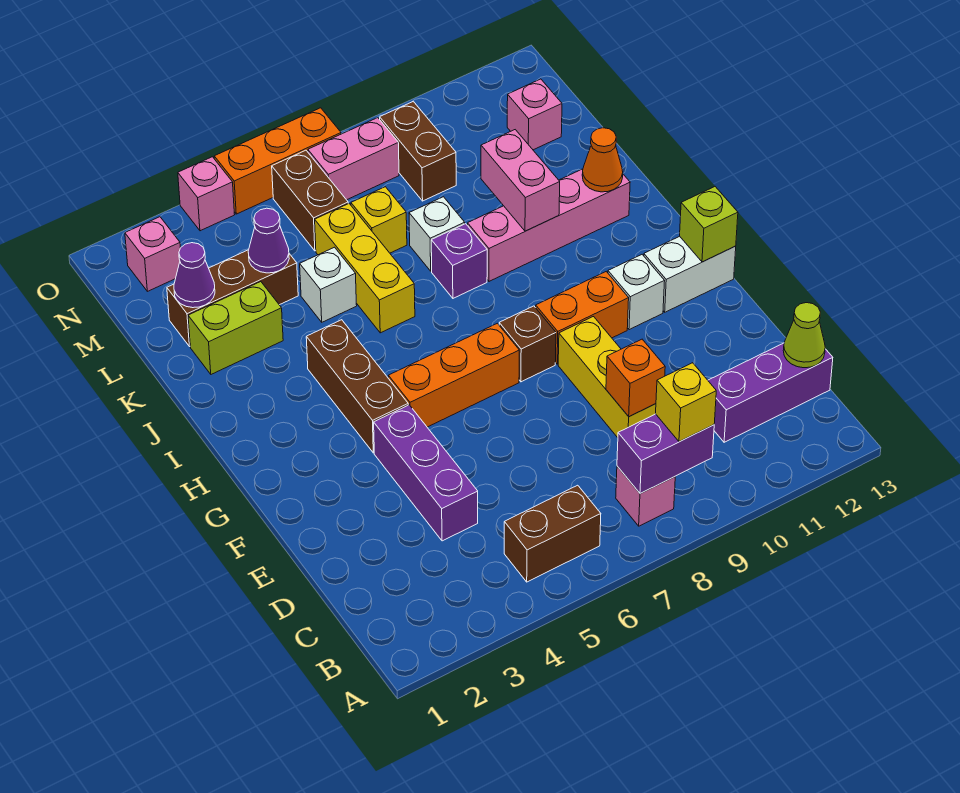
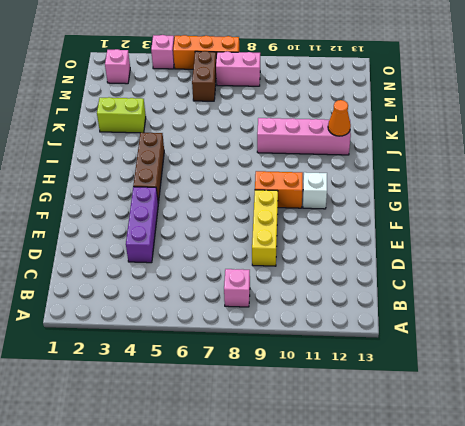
none -> brown brick B5:B6 level 1
none -> purple brick C11:C13 level 1
none -> orange brick G5:G7 level 1
none -> brown brick G8 level 1

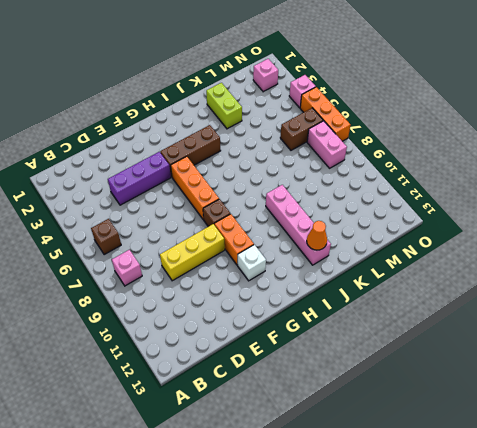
brown brick B6 level 1 -> brown brick B5:B6 level 1
none -> purple brick C11:C13 level 1
none -> white brick G12:G13 level 1
none -> yellow brick J6:L6 level 1
none -> purple brick J8 level 1

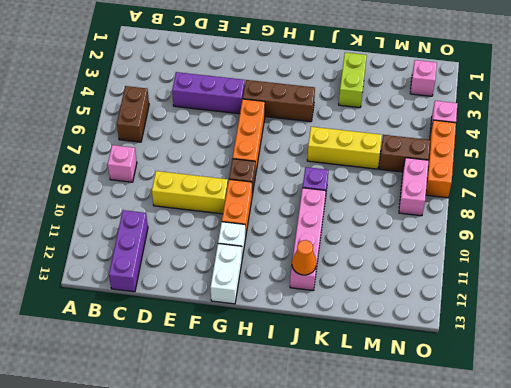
none -> white brick K5 level 1
none -> white brick K8 level 1
none -> brown brick L2:L4 level 1
none -> yellow brick L7 level 1

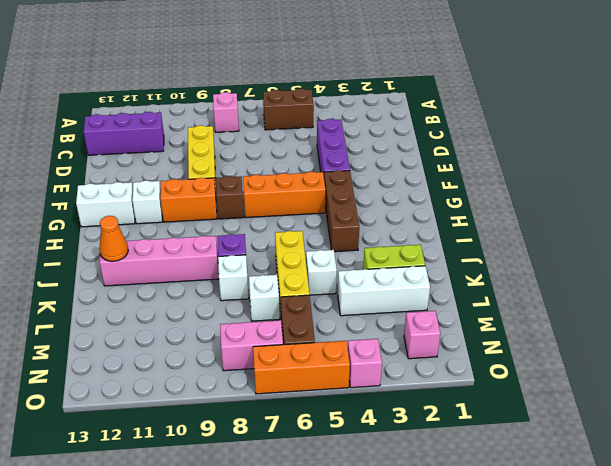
white brick L2:L4 level 1 -> brown brick L2:L4 level 1
white brick L7 level 1 -> yellow brick L7 level 1
none -> brown brick M9:N9 level 1
none -> pink brick M12 level 1
none -> purple brick B8:B9 level 2
none -> lime cone C13 level 2

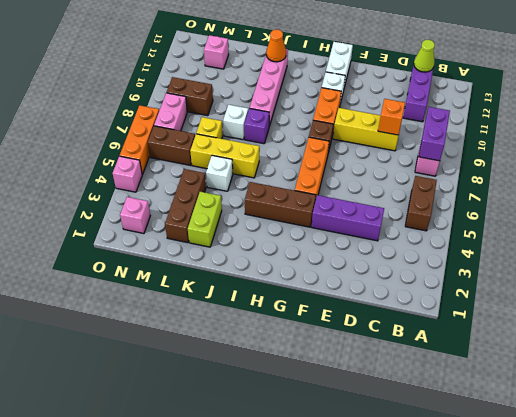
none -> lime brick G13 level 2
none -> pink brick J10:K10 level 2
none -> purple cone L2 level 2
none -> purple cone L4 level 2

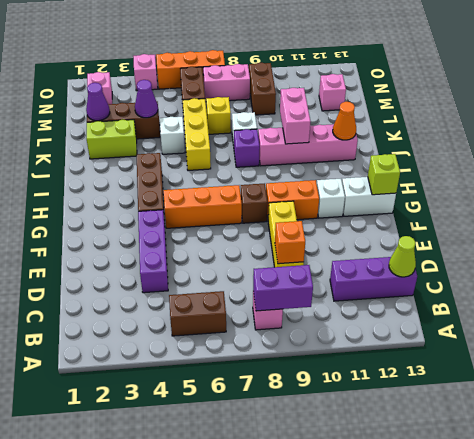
none -> yellow brick B9 level 3

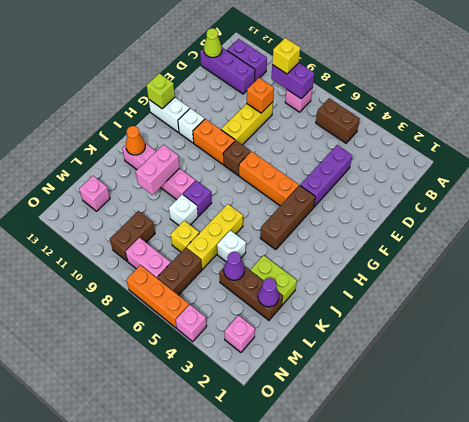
purple brick B11:B12 level 1 -> none

